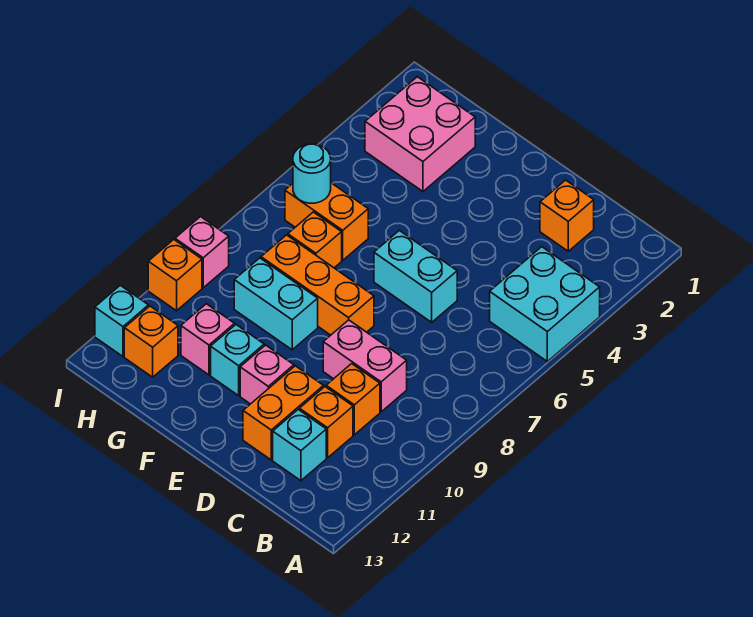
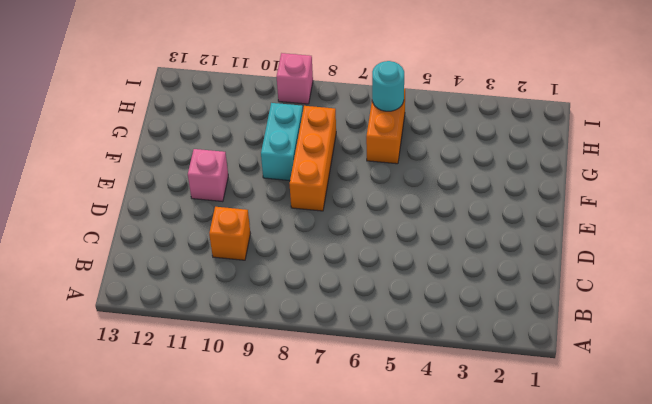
none -> cyan brick A4:B5 level 1
none -> orange brick C2 level 1
none -> pink brick C9:D9 level 1

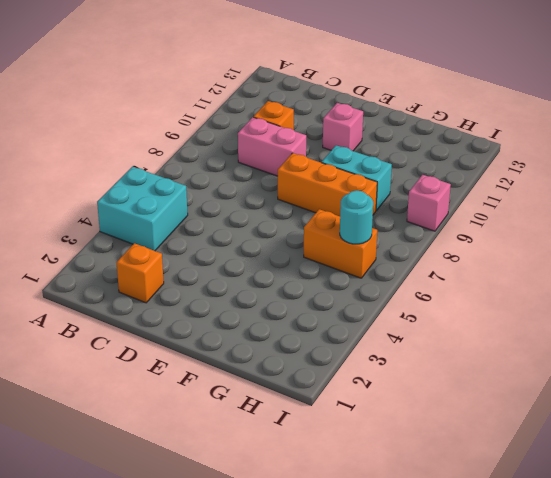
none -> orange brick C11 level 1
none -> cyan brick C12 level 1
none -> cyan brick D6:E6 level 1

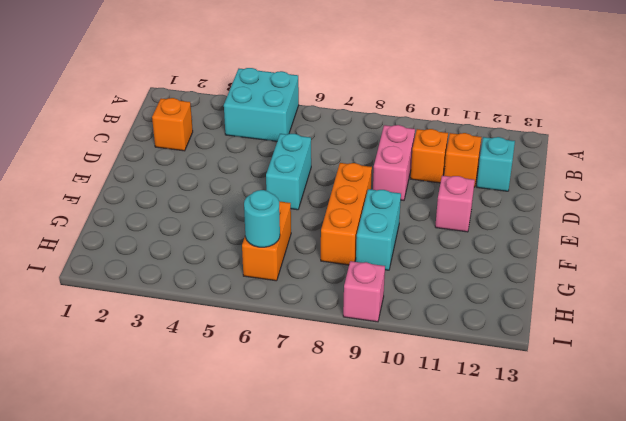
none -> orange brick D11:D12 level 1
none -> cyan brick F11 level 1
none -> pink brick G2:H3 level 1

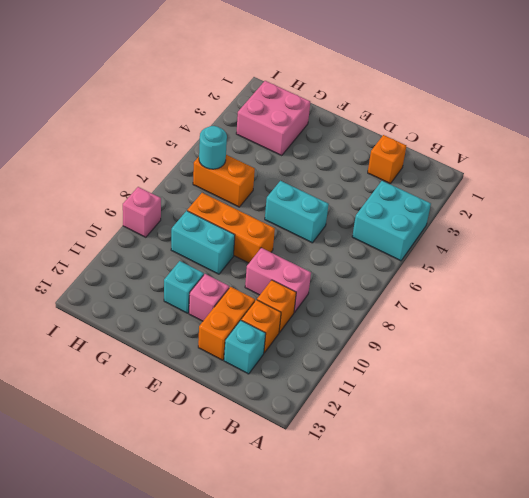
none -> orange brick G7 level 1
none -> pink brick G11 level 1
none -> orange brick H12 level 1

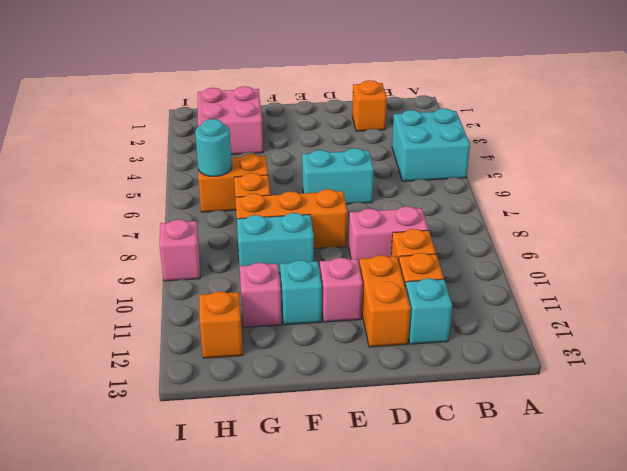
none -> orange brick I10 level 1
none -> cyan brick I12 level 1

